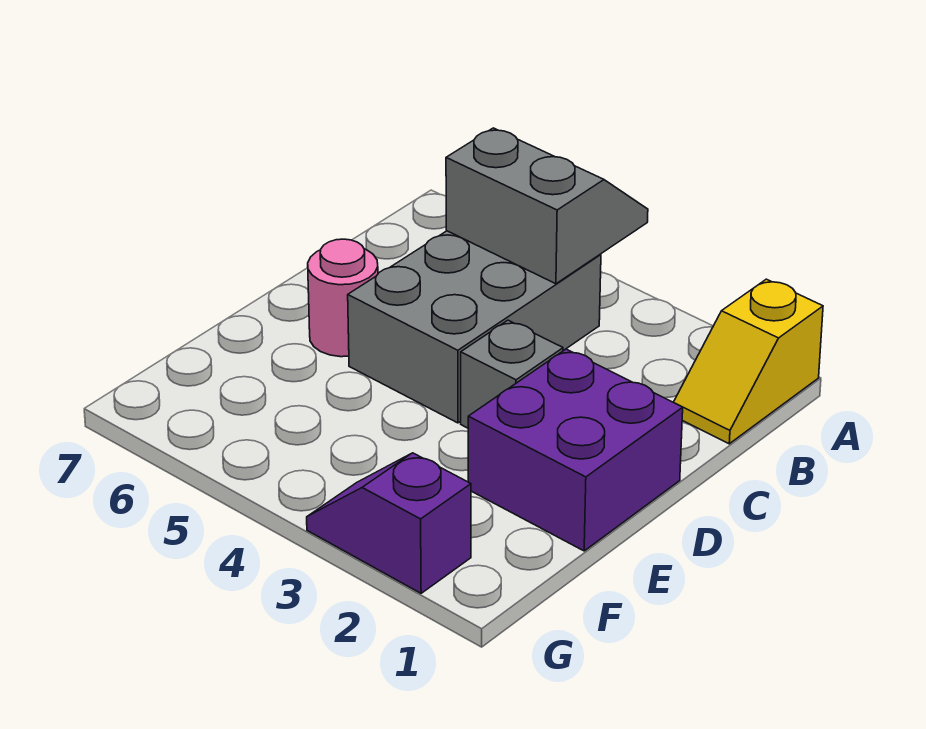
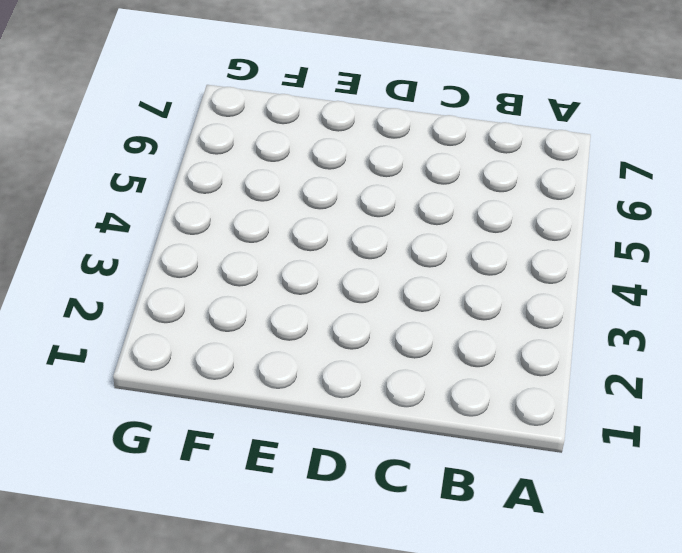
none -> yellow slope A1:B1 level 1 top A
none -> grey brick B4:D5 level 1

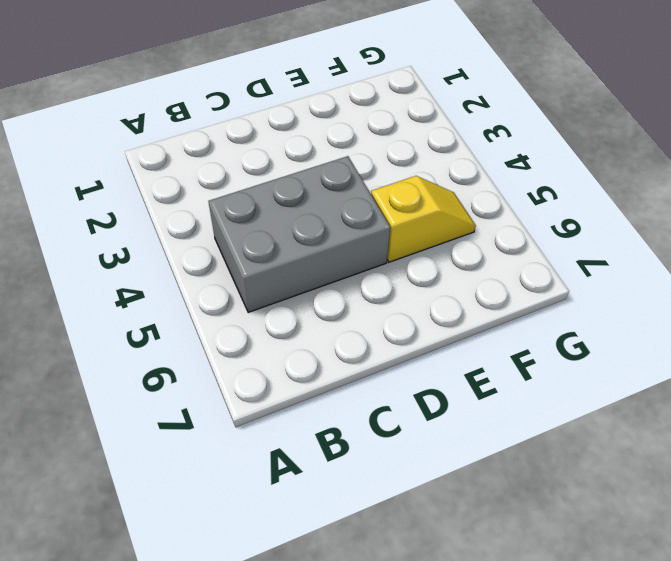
yellow slope E5:F5 level 1 top E -> yellow slope A1:B1 level 1 top A
none -> purple brick D1:E2 level 1
none -> grey brick D3 level 1

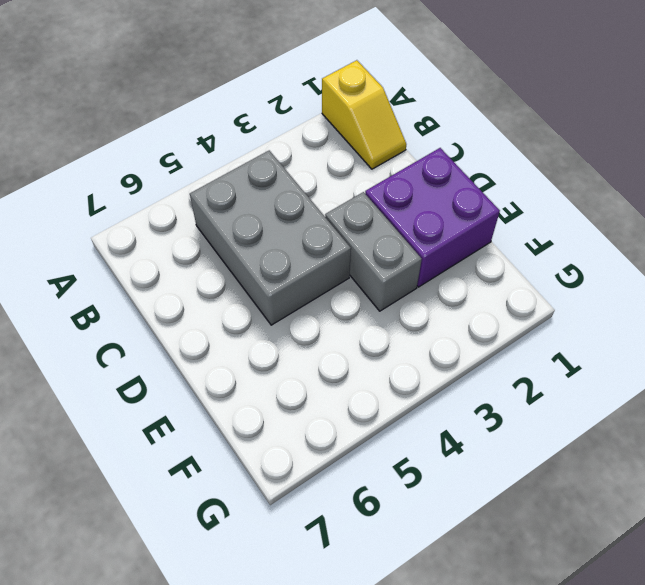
grey brick D3:E3 level 1 -> grey brick D3 level 1
none -> pink round brick D6 level 1
none -> purple slope G2:G3 level 1 top 2

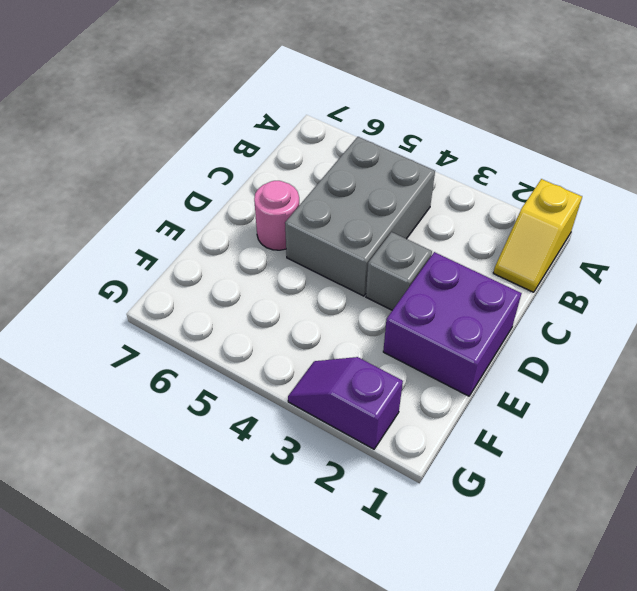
none -> grey slope A4:B5 level 2 top B

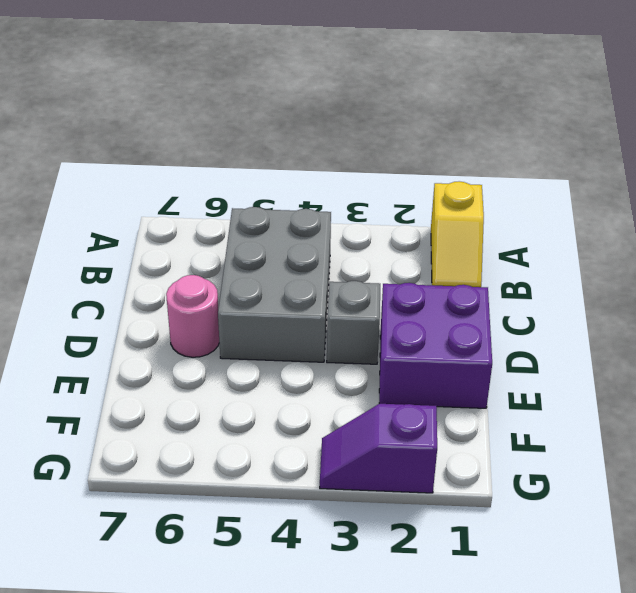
none -> grey slope A4:B5 level 2 top B

